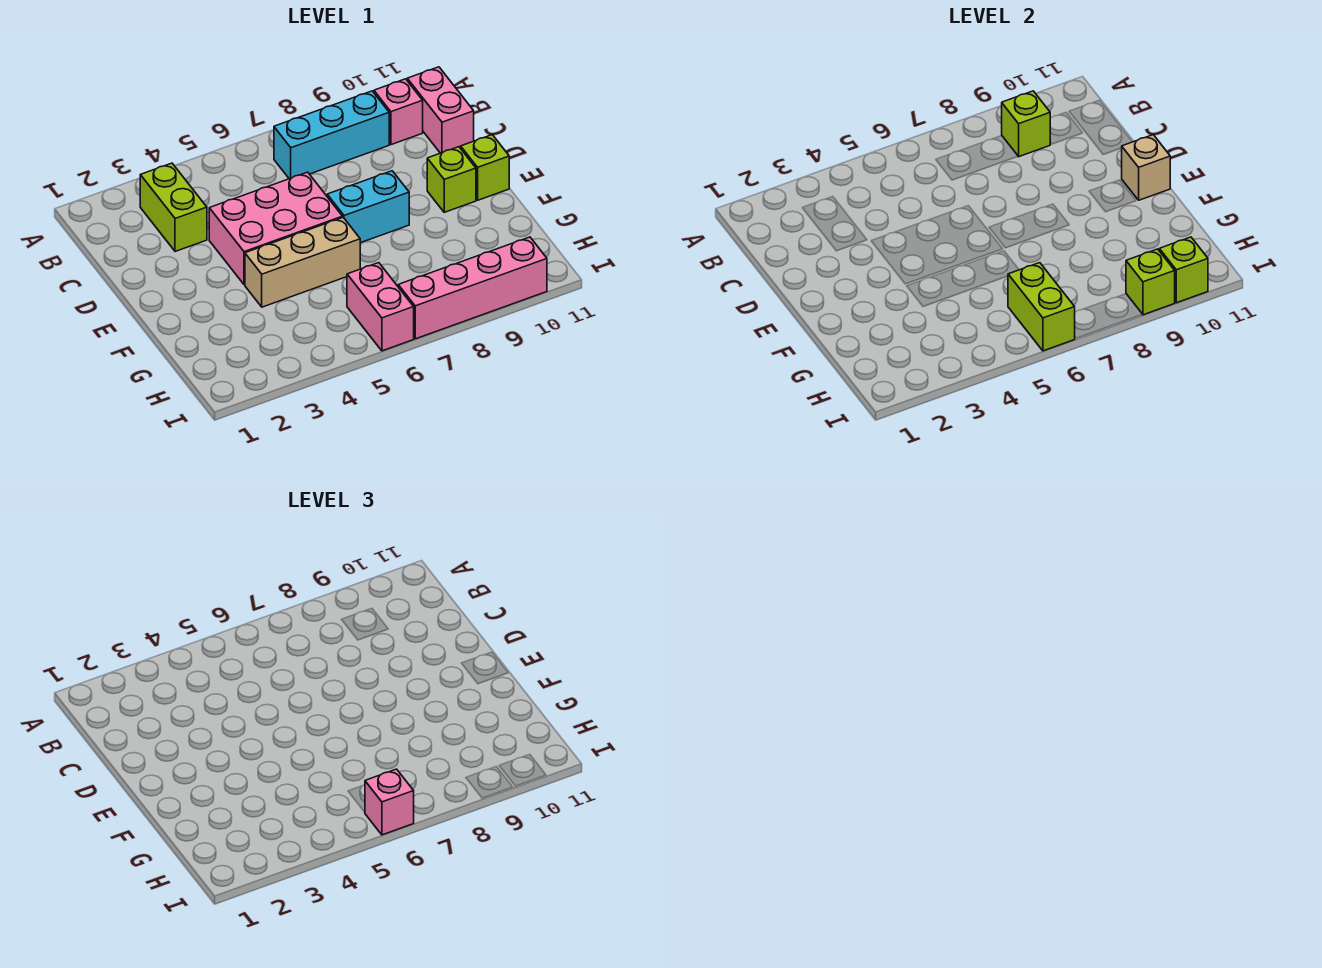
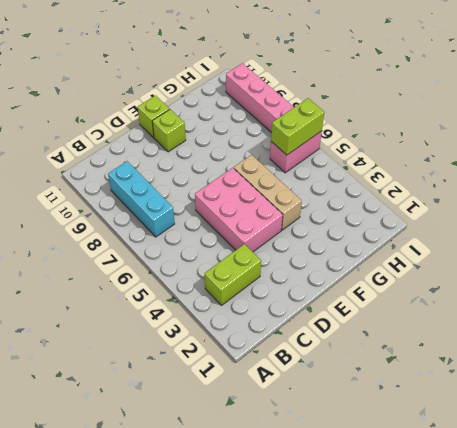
none -> pink brick B10 level 1
none -> pink brick B11:C11 level 1
none -> cyan brick E7:E8 level 1

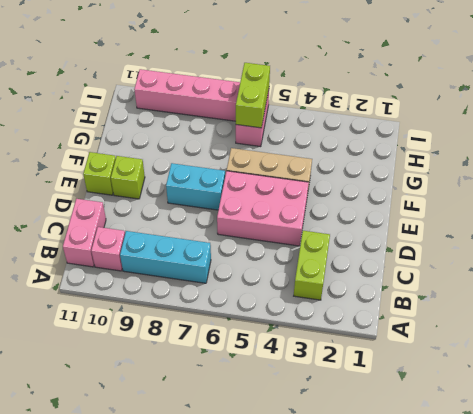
none -> lime brick B9 level 2
none -> tan brick E11 level 2
none -> lime brick I9 level 2

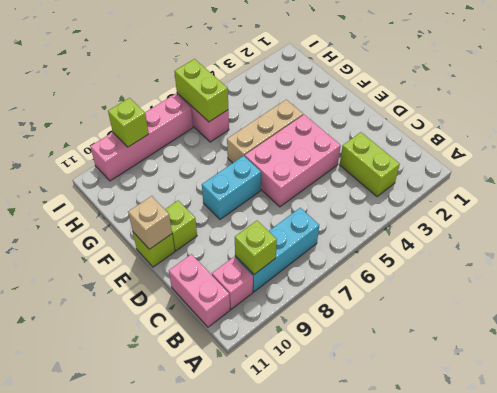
none -> lime brick I10 level 2
none -> pink brick I6 level 3

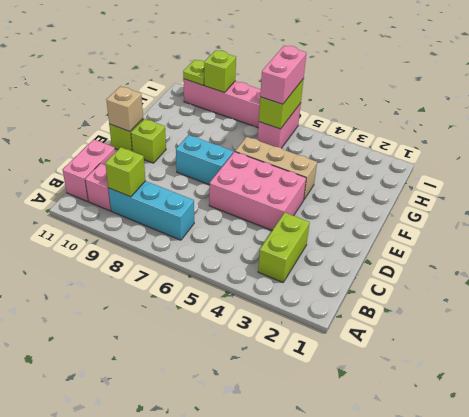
pink brick H6:I6 level 3 -> pink brick I6 level 3
lime plate I10 level 2 -> lime brick I10 level 2

